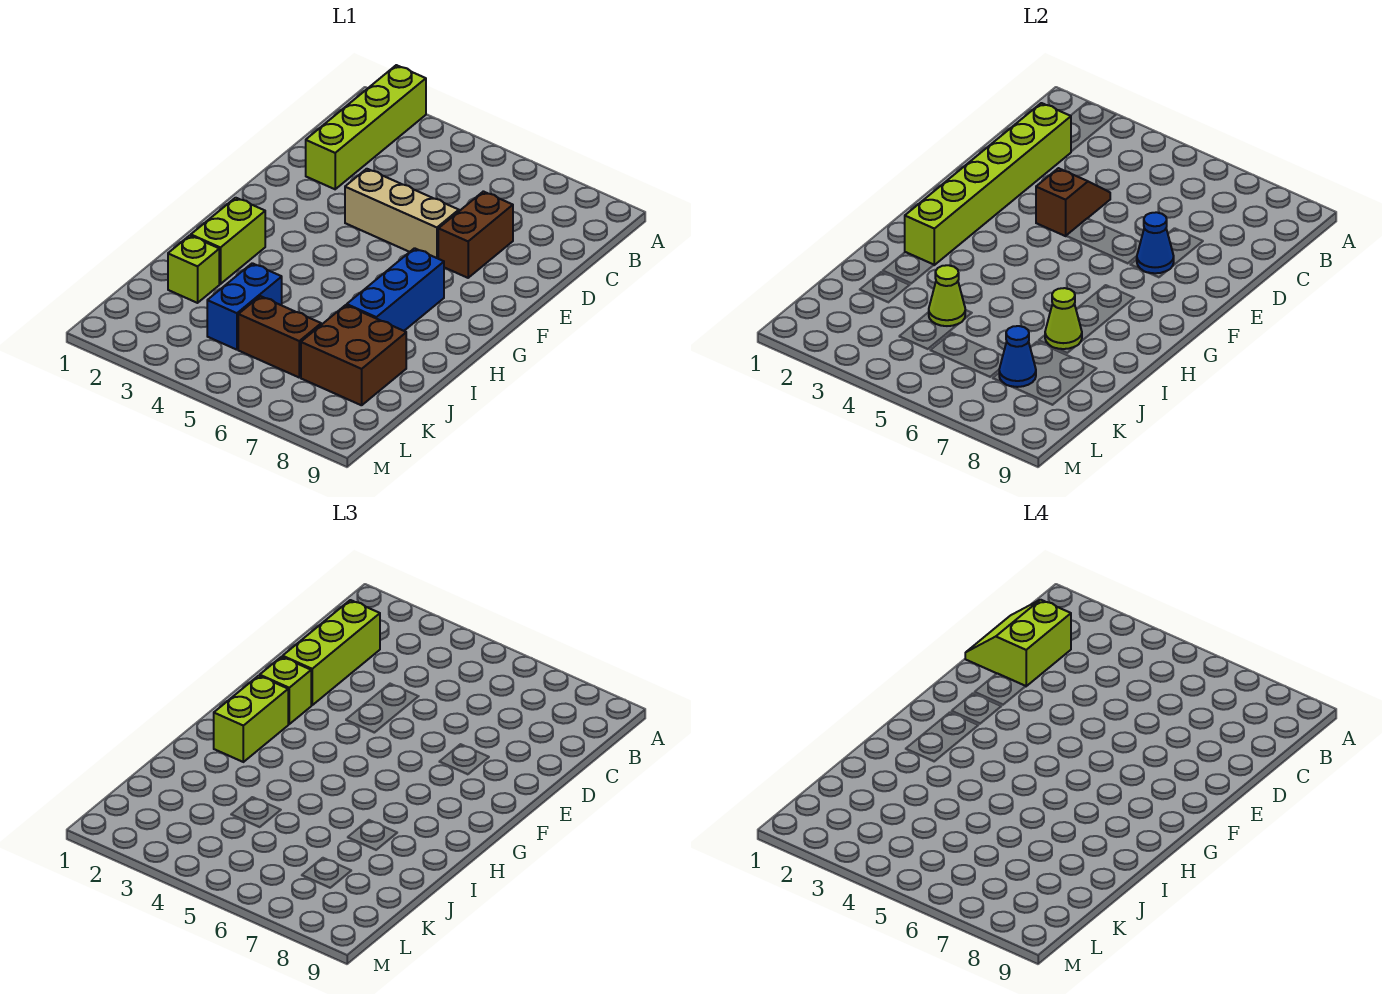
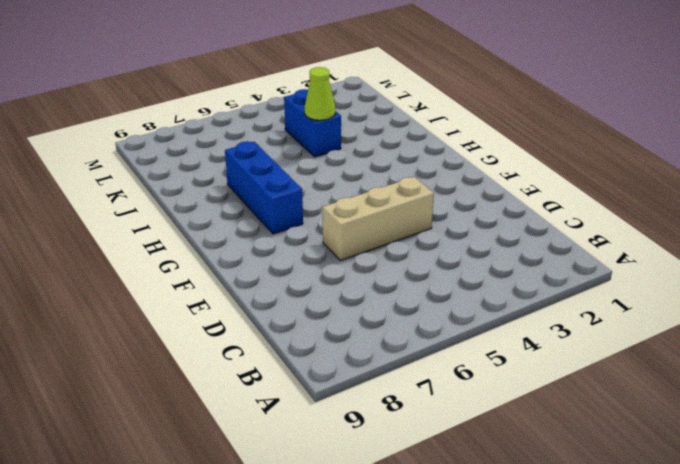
none -> lime brick A2:D2 level 1
none -> brown brick D7:E7 level 1
none -> lime brick H2:I2 level 1

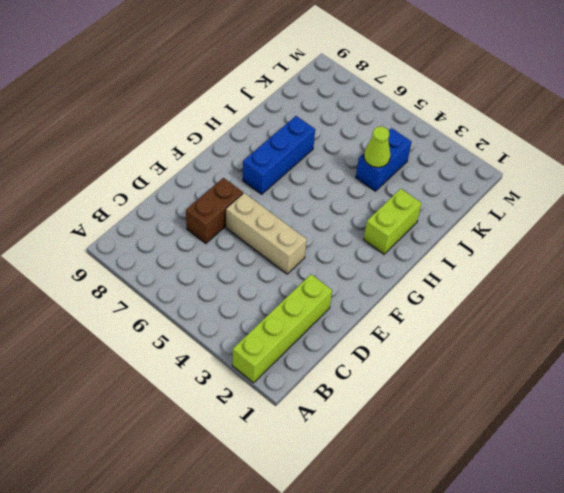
none -> lime brick J2 level 1
none -> brown brick J7:K8 level 1
none -> brown brick K5:K6 level 1

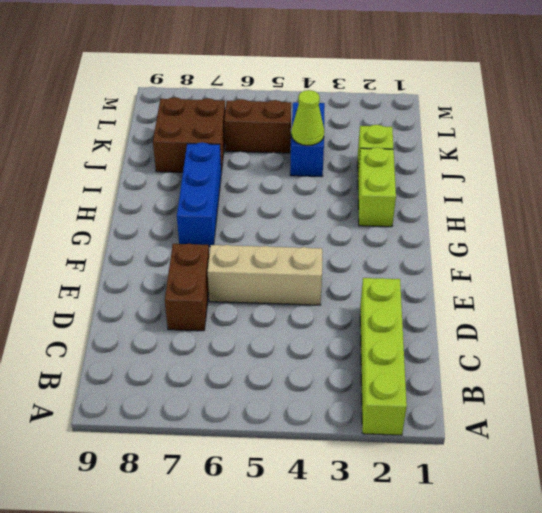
none -> lime brick C2:H2 level 2
none -> brown slope D4:E4 level 2 top E
none -> blue cone E7 level 2

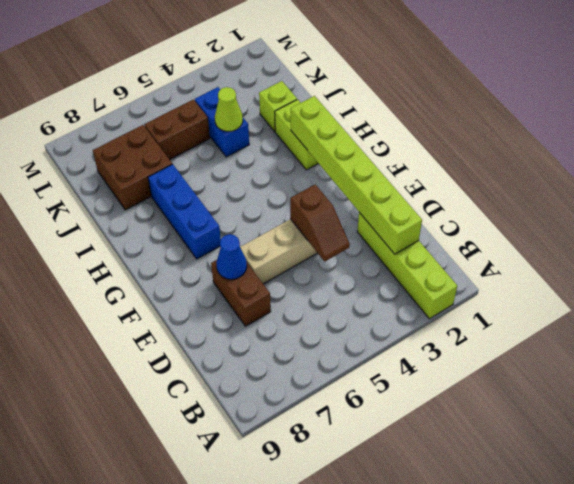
none -> lime cone I7 level 2
none -> blue cone K7 level 2
none -> lime brick C2:E2 level 3

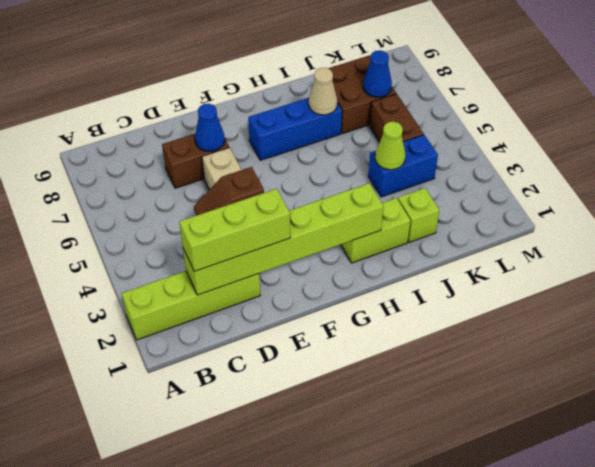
tan cone I7 level 2 -> lime cone I7 level 2
none -> lime brick F2 level 3
none -> lime brick G2:H2 level 3
none -> lime slope C1:D2 level 4 top 2

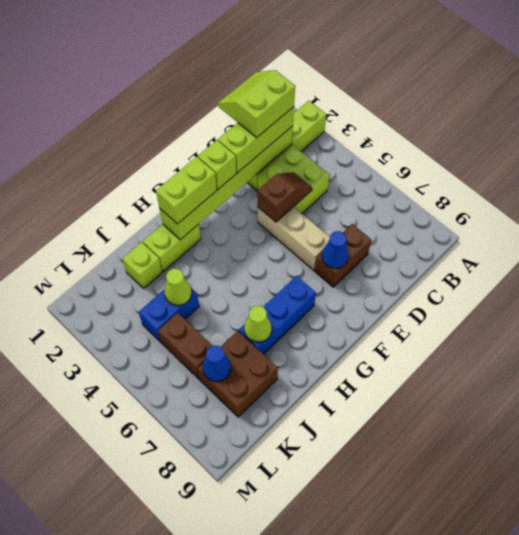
lime brick C3:D4 level 1 -> none

